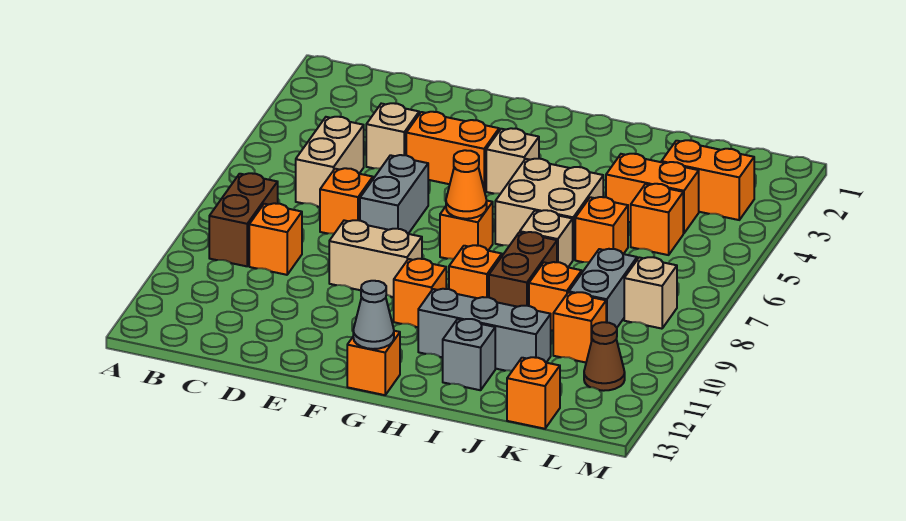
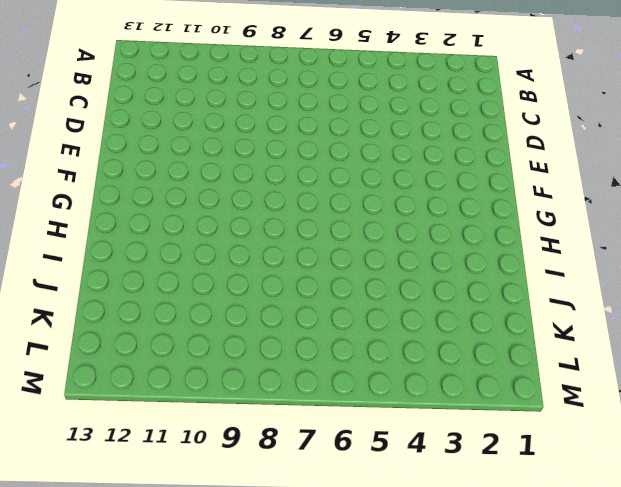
none -> brown brick B8:B9 level 1
none -> tan brick C5:C6 level 1
none -> orange brick C9 level 1
none -> tan brick D4 level 1

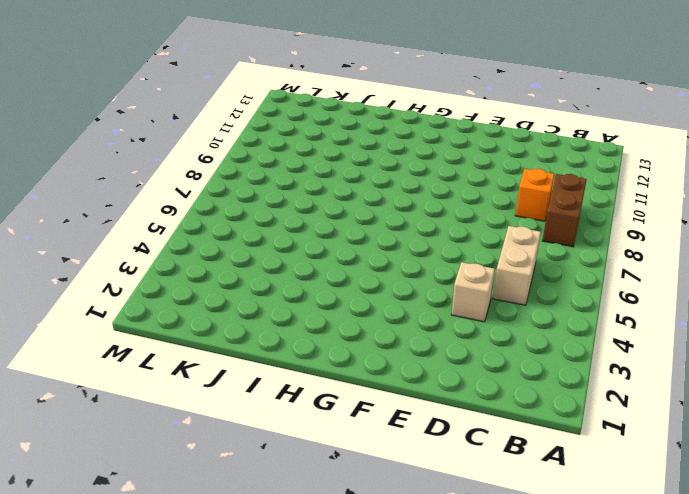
none -> orange brick D7 level 1
none -> orange brick E4:F4 level 1
none -> grey brick E6:E7 level 1
none -> tan brick E9:F9 level 1

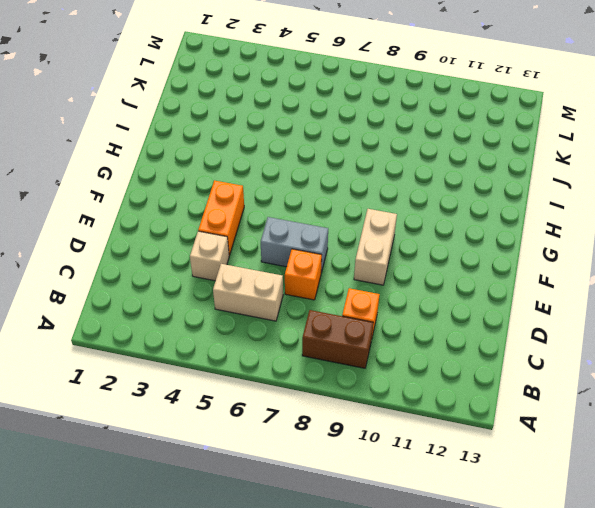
none -> tan brick G4 level 1
none -> orange brick G7 level 1
none -> orange brick G10 level 1
none -> orange brick G13 level 1

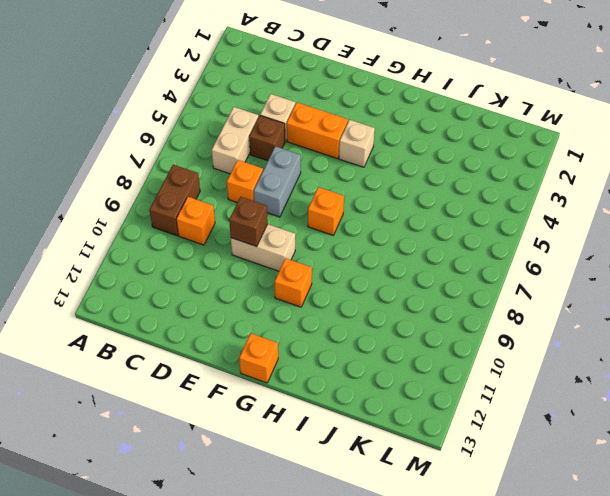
brown brick D5 level 1 -> none
brown brick E9 level 2 -> none
none -> tan brick H5:I6 level 1
none -> orange brick H9 level 1
none -> grey brick H11:J11 level 1
none -> tan brick I7 level 1

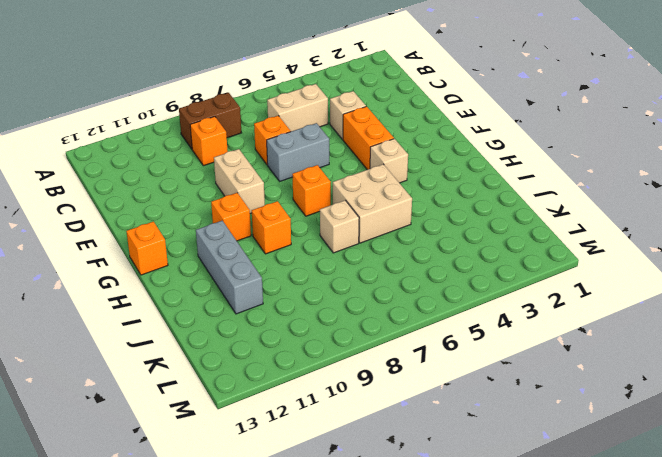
none -> brown brick I8:I9 level 1
none -> grey brick I12 level 1
none -> orange brick J4:K4 level 1
none -> orange brick J6 level 1

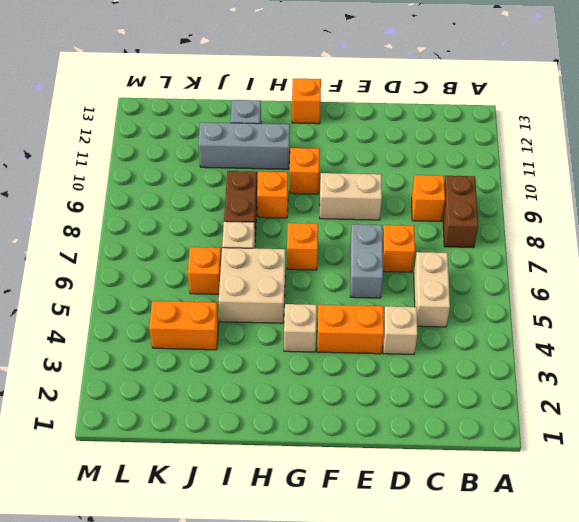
none -> orange brick J9 level 1
none -> orange brick K3:L3 level 1
none -> orange brick K5 level 1
none -> grey brick K8:K9 level 1

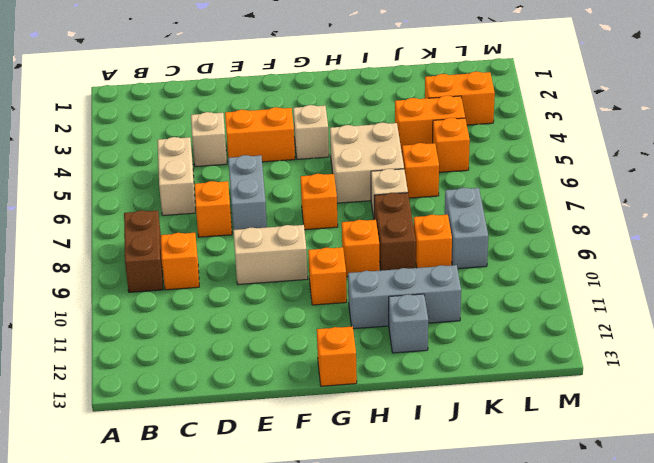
none -> orange brick K10 level 1
none -> orange brick K13 level 1
none -> tan brick L8 level 1
none -> brown cone L11 level 1

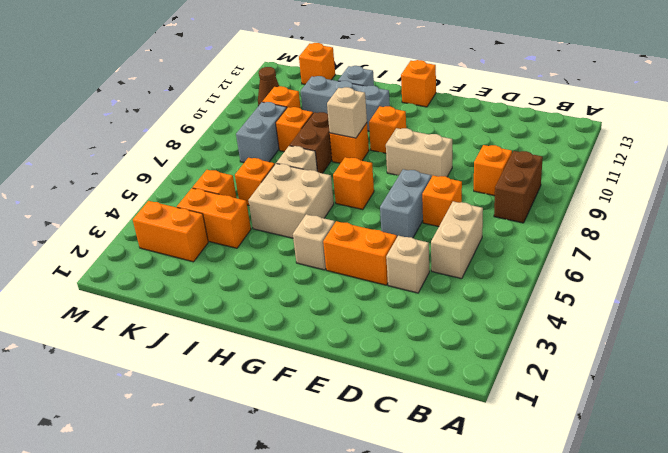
tan brick H9 level 2 -> tan brick L8 level 1
none -> orange cone G7 level 2
none -> grey cone G13 level 2

